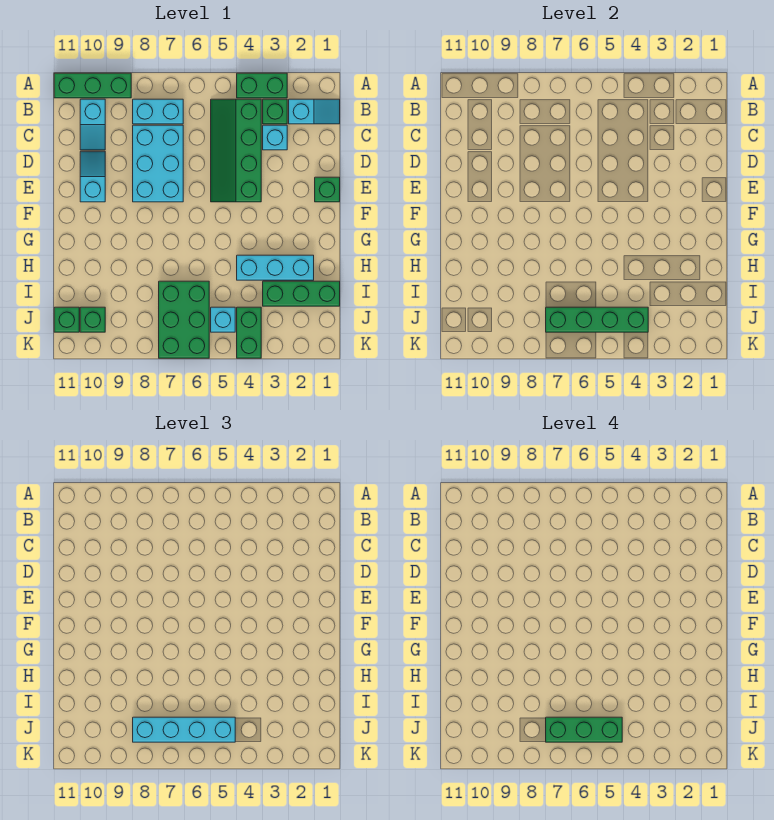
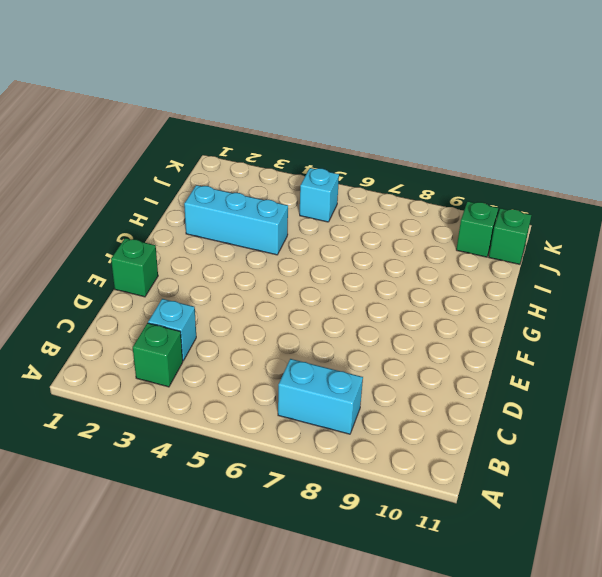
none -> green brick A3:A4 level 1
none -> green brick A9:A11 level 1
none -> cyan slope B1:B2 level 1 top 2

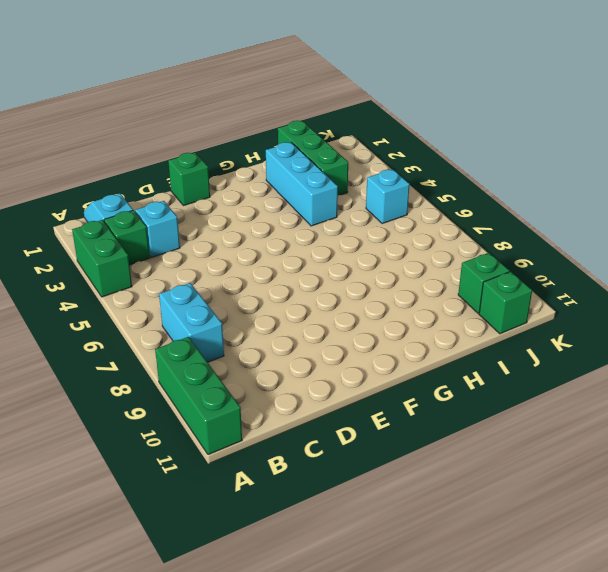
none -> green slope B4:E5 level 1 top 4
none -> cyan slope B10:C10 level 1 top B
none -> cyan brick C7:E8 level 1

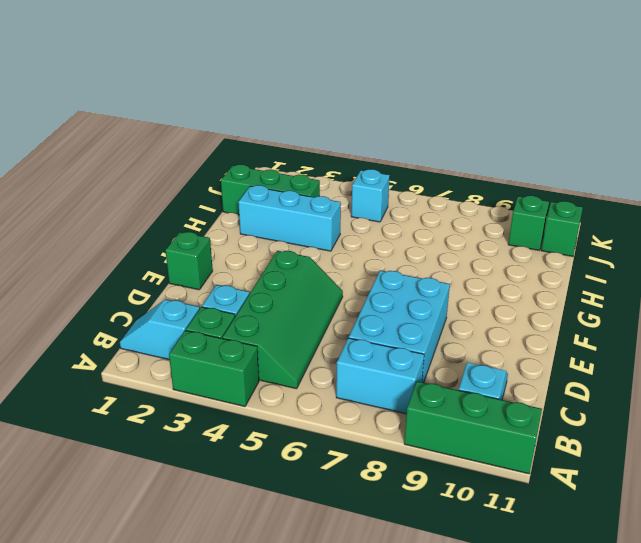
none -> cyan slope D10:E10 level 1 top E
none -> green brick I6:K7 level 1
none -> green brick J4:K4 level 1

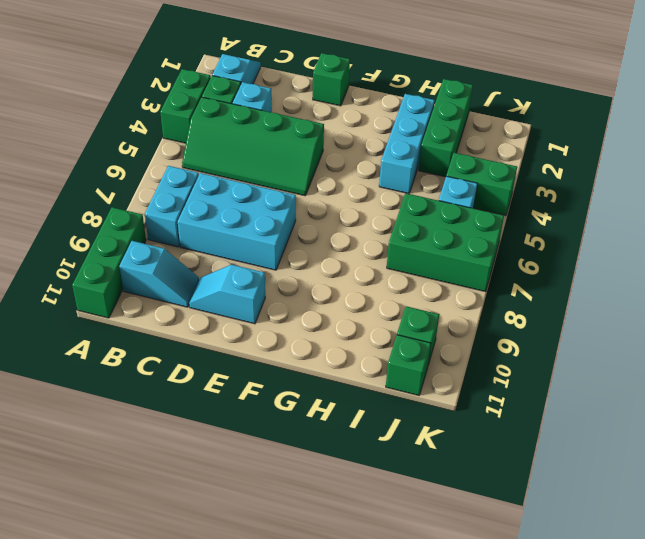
none -> green brick J4:J7 level 2
none -> cyan brick J5:J8 level 3
none -> green brick J5:J7 level 4

